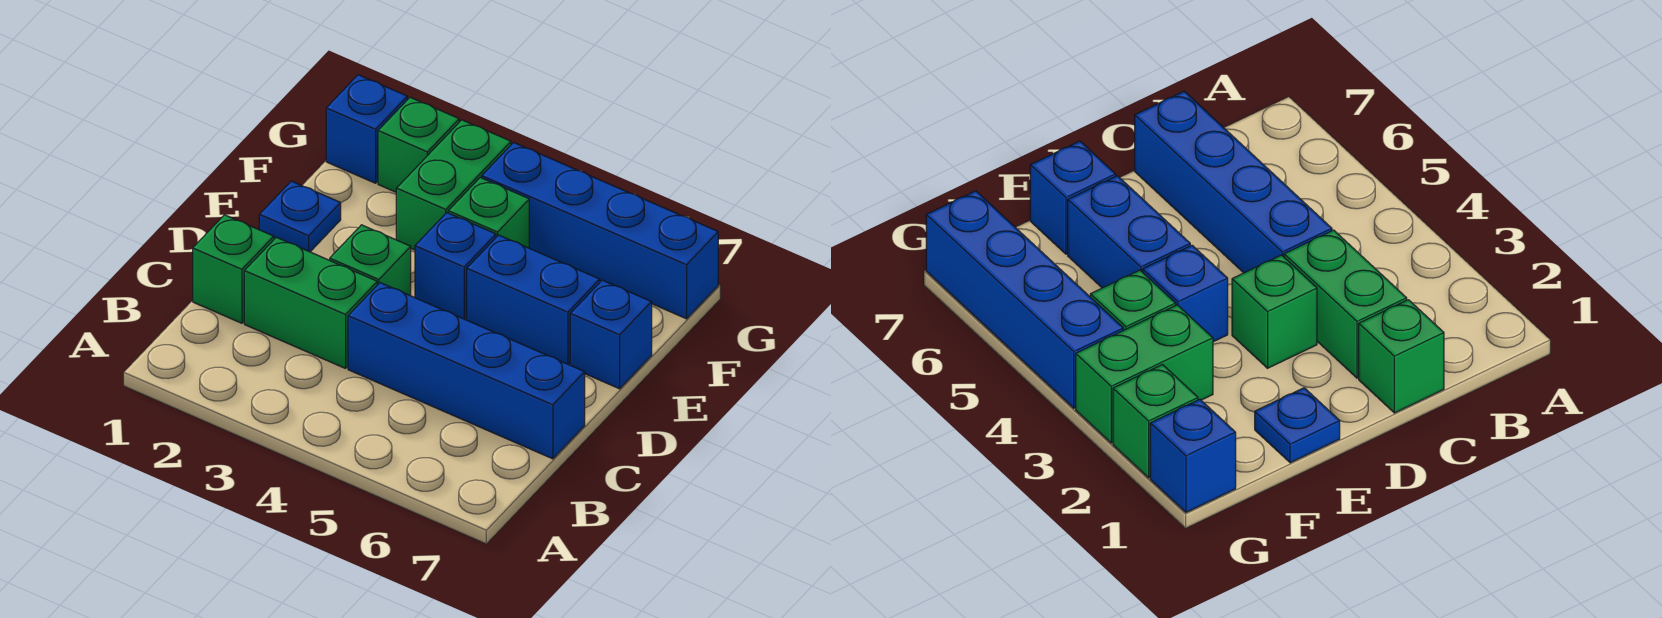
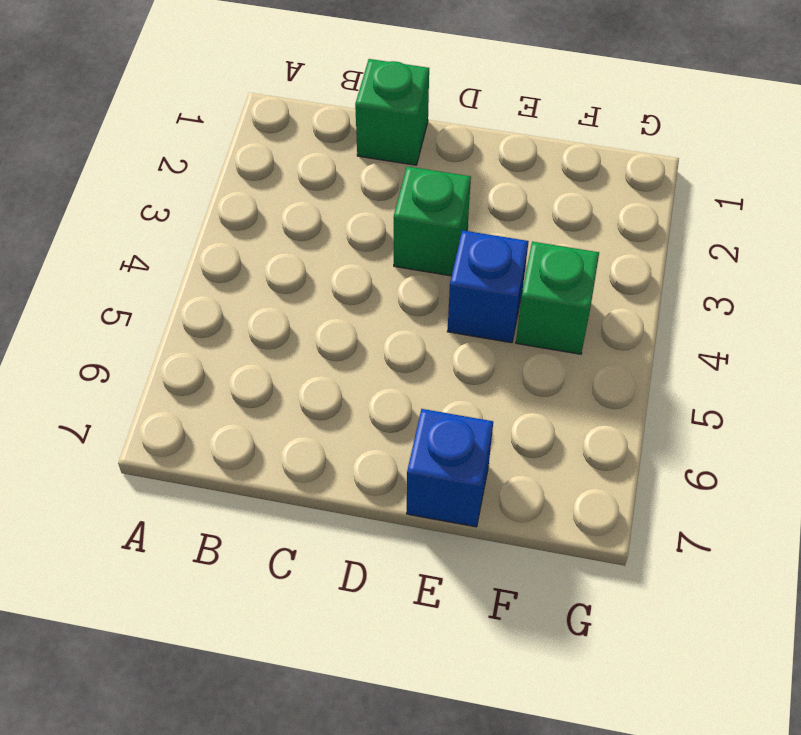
none -> green brick C2:C3 level 1
none -> blue brick C4:C7 level 1
none -> blue plate E1 level 1

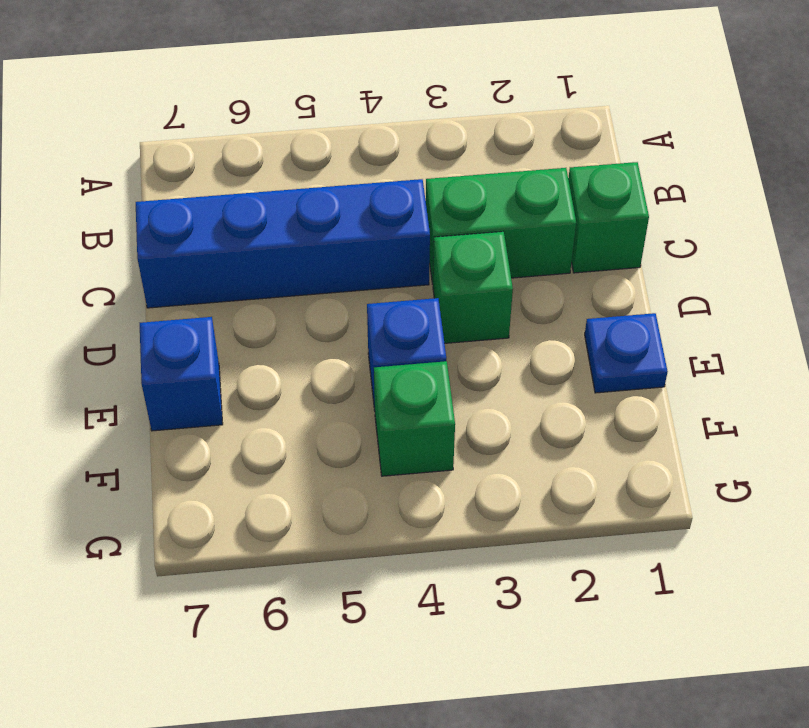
none -> blue brick E5:E6 level 1
none -> green brick F3:G3 level 1
none -> blue brick G1 level 1

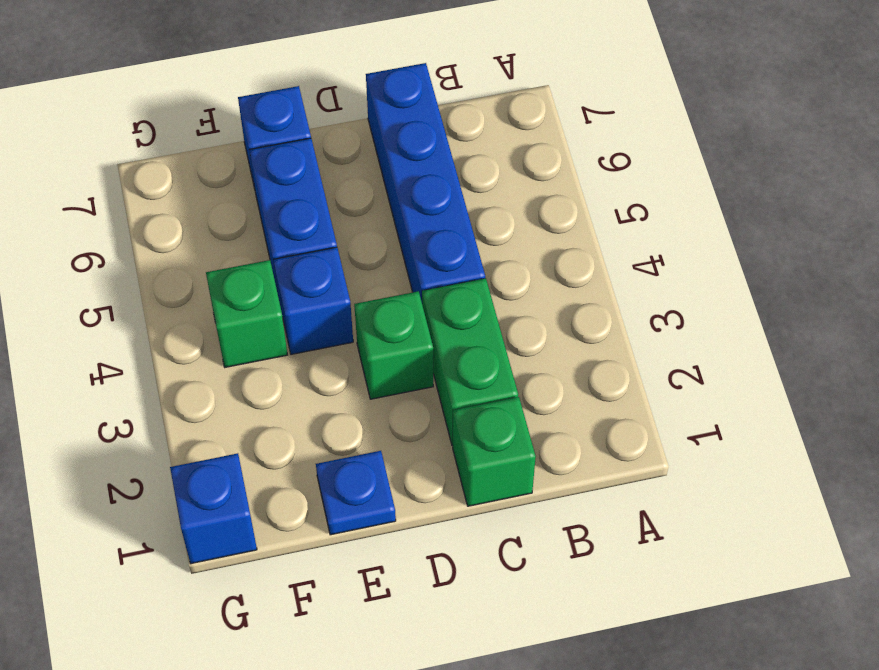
none -> green brick F3:G3 level 1
none -> green brick G2 level 1
none -> blue brick G4:G7 level 1

